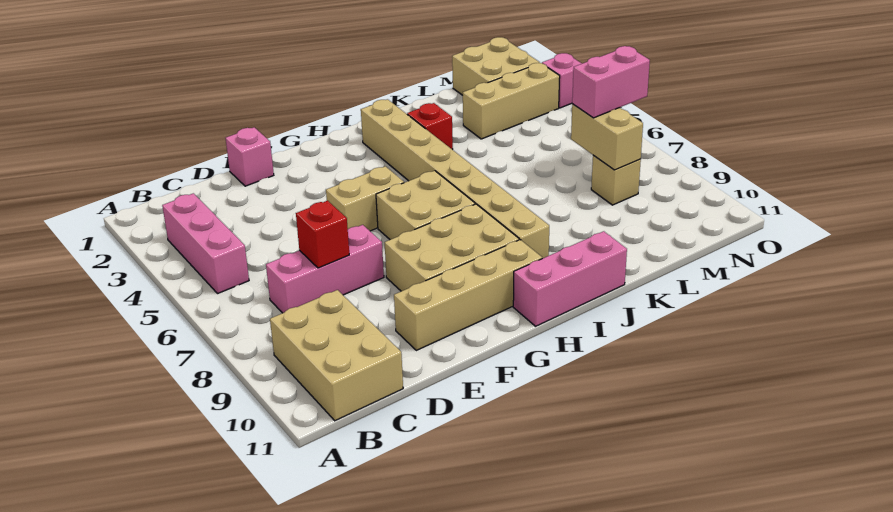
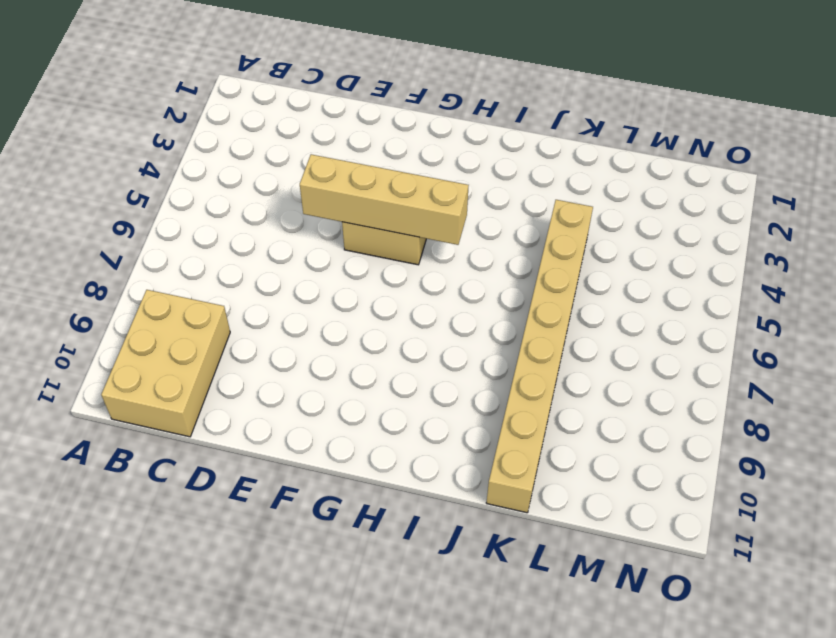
tan brick E5:H5 level 2 -> tan brick E10:H10 level 1
tan brick K4:K11 level 1 -> tan brick I2:I9 level 1
none -> pink brick B3:B5 level 1
none -> pink brick C7:E7 level 1
none -> pink brick E1 level 1

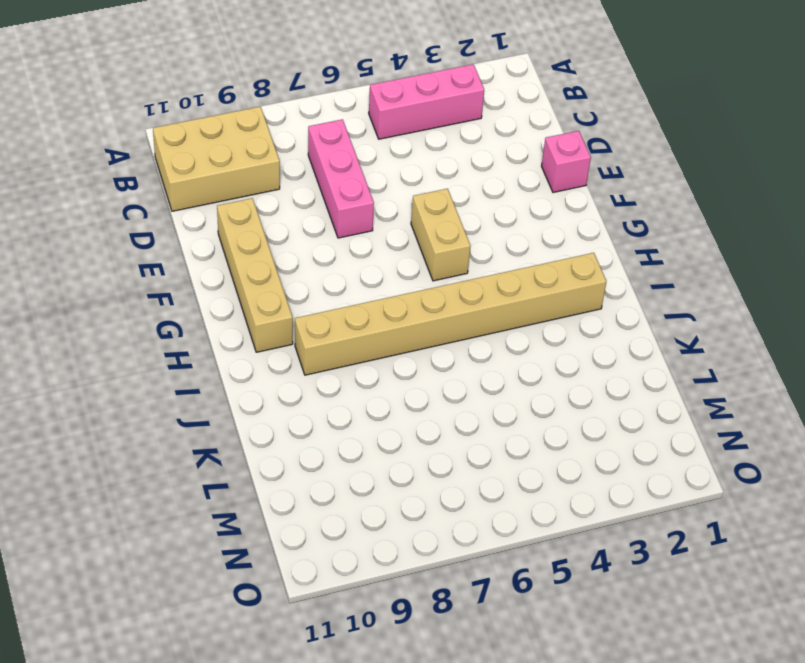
none -> tan brick F8:H9 level 1
none -> tan brick G6:H7 level 1
none -> pink brick H11:J11 level 1

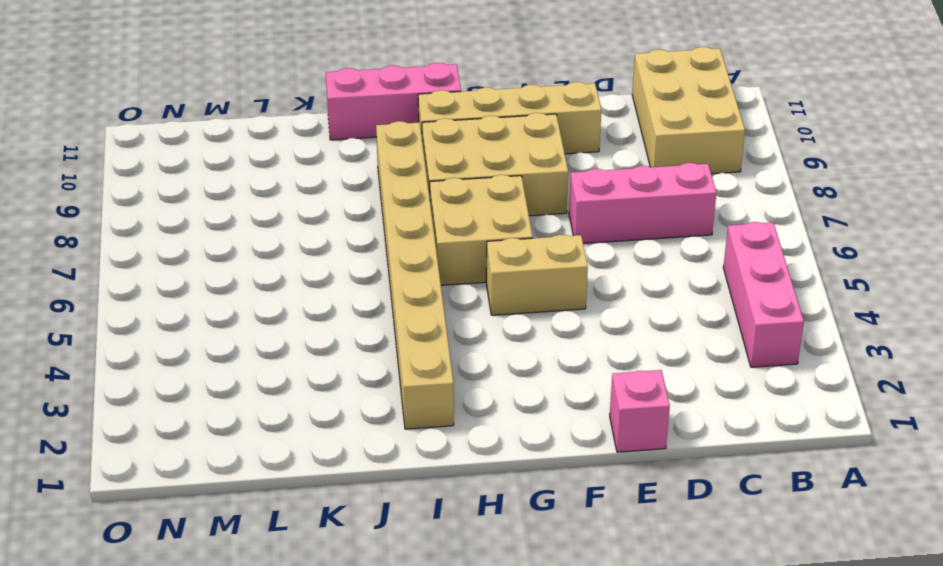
none -> red brick J3 level 1
none -> tan brick L3:N3 level 1
none -> tan brick M1:N2 level 1

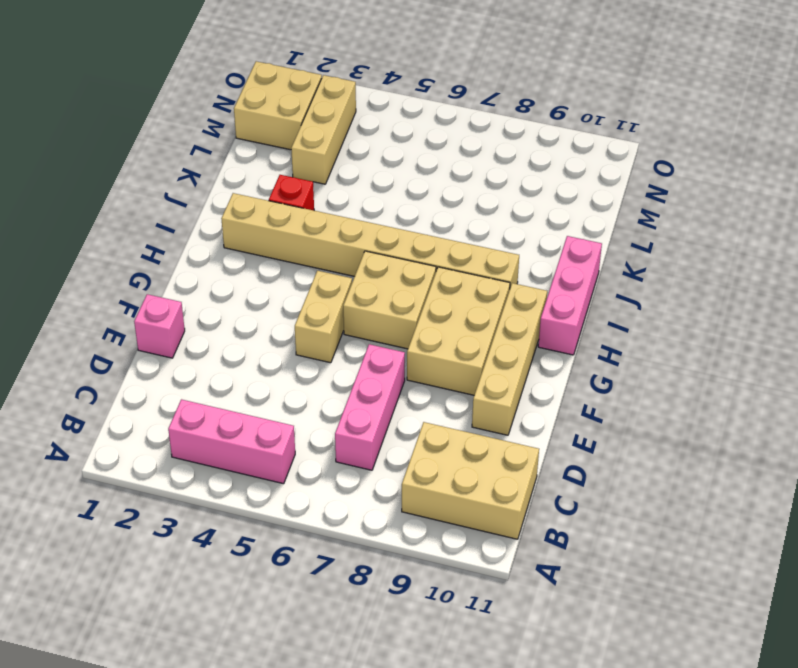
none -> tan brick M8 level 1
none -> pink brick O3 level 1
none -> red brick D7 level 2

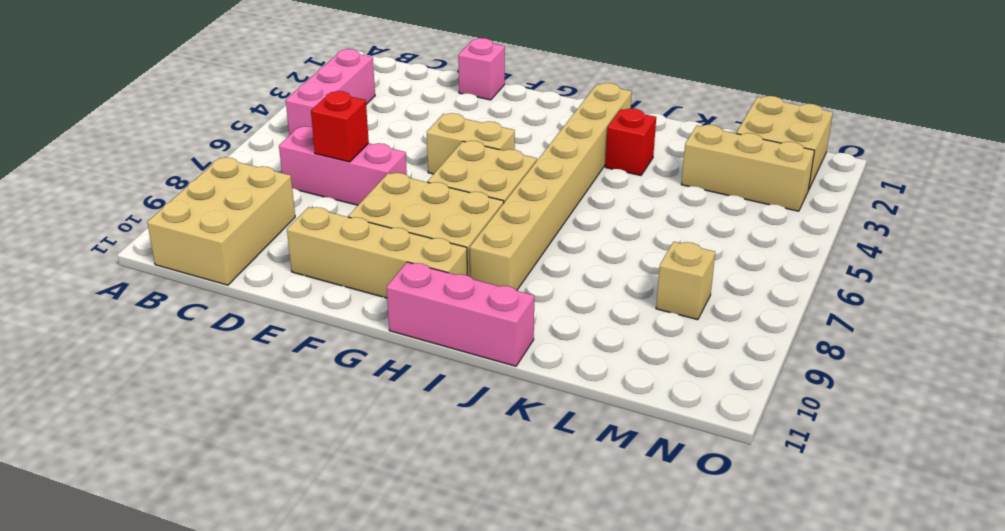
none -> pink brick O3 level 1
none -> tan brick M7:M8 level 2
none -> pink brick M7:N7 level 3

